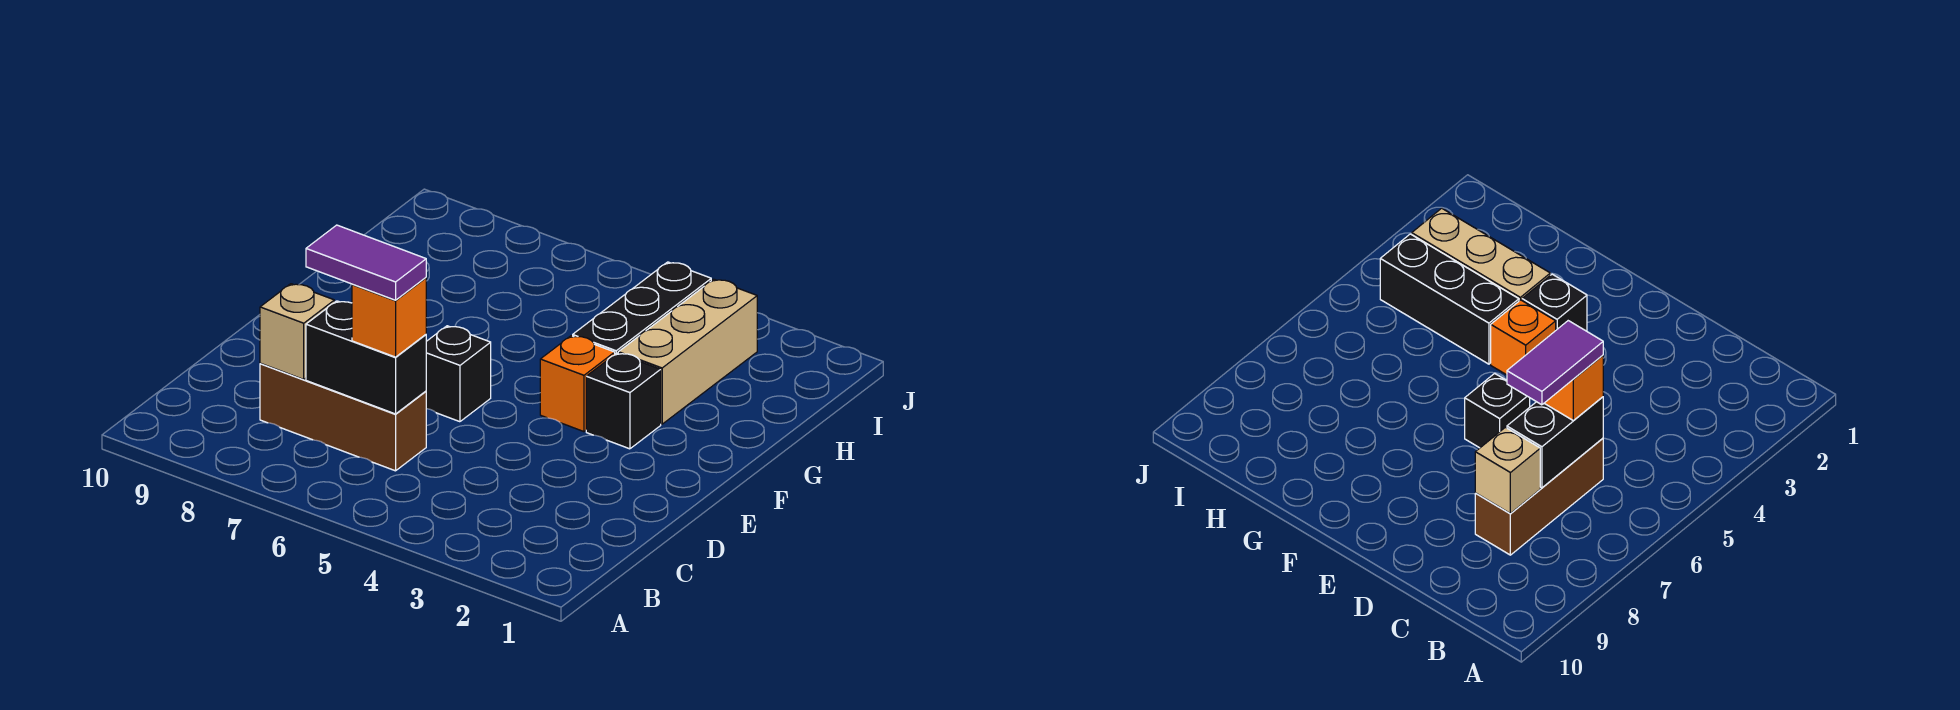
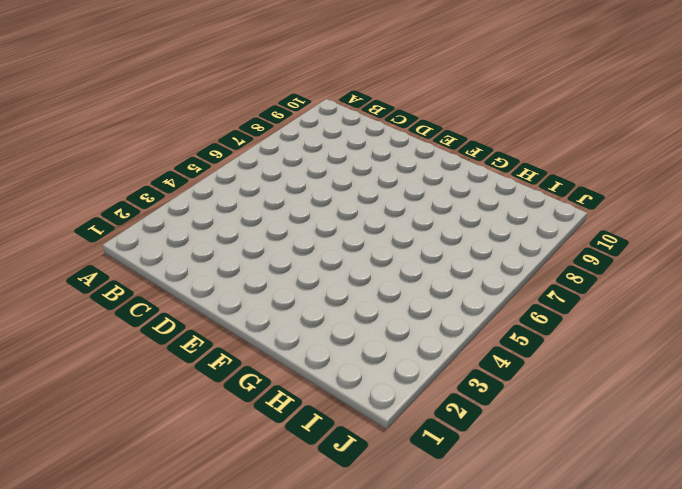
none -> brown brick C6:C8 level 1
none -> black brick E6 level 1

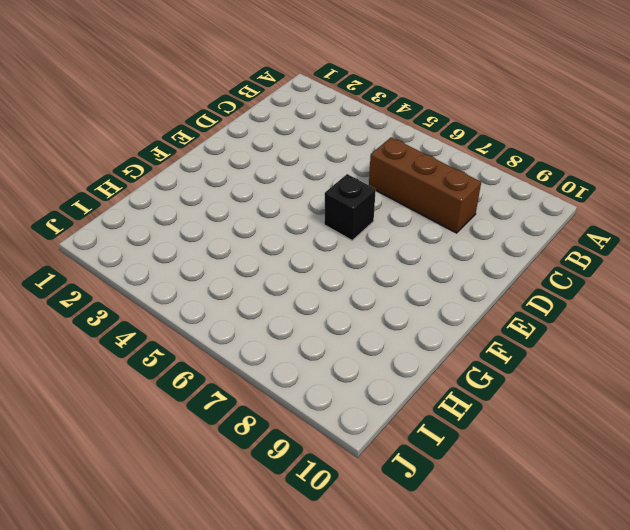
none -> black brick F3 level 1
none -> orange brick F4 level 1

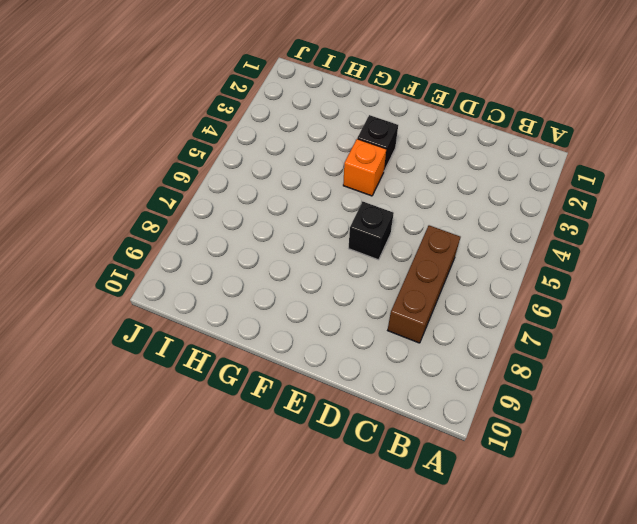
none -> tan brick G3:I3 level 1
none -> black brick G4:I4 level 1

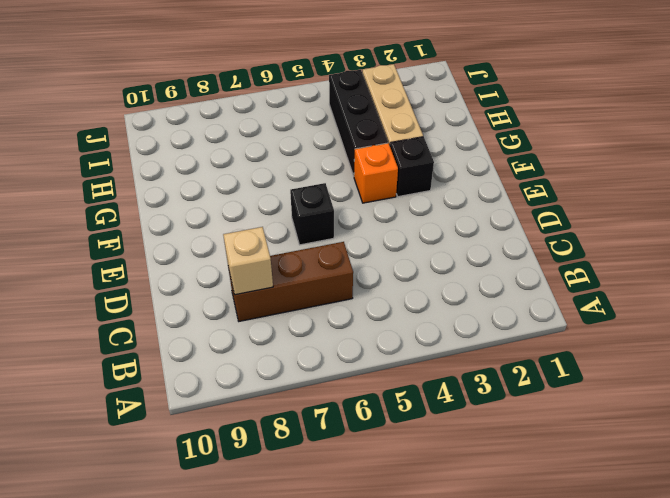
none -> black brick C6:C7 level 2
none -> orange brick C6 level 3

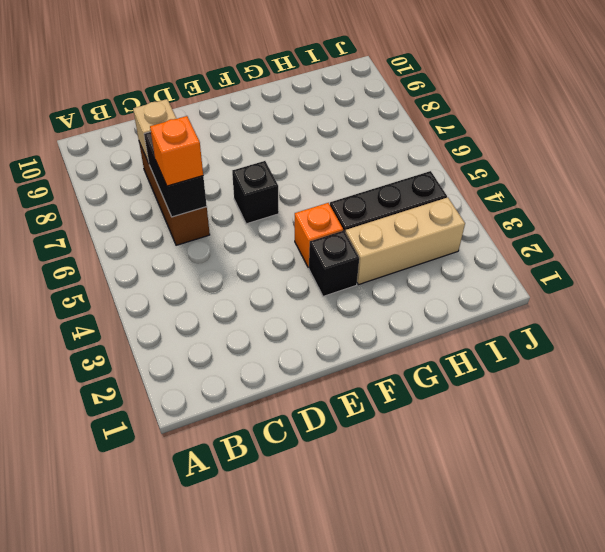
none -> purple tile C6:C7 level 4

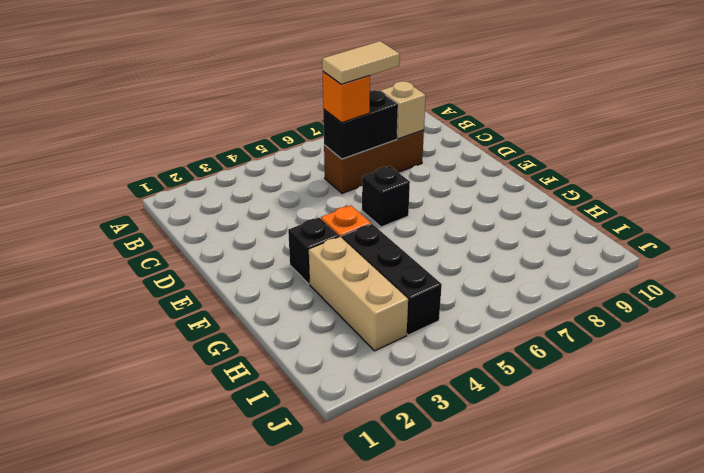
tan tile C6:C7 level 4 -> purple tile C6:C7 level 4

